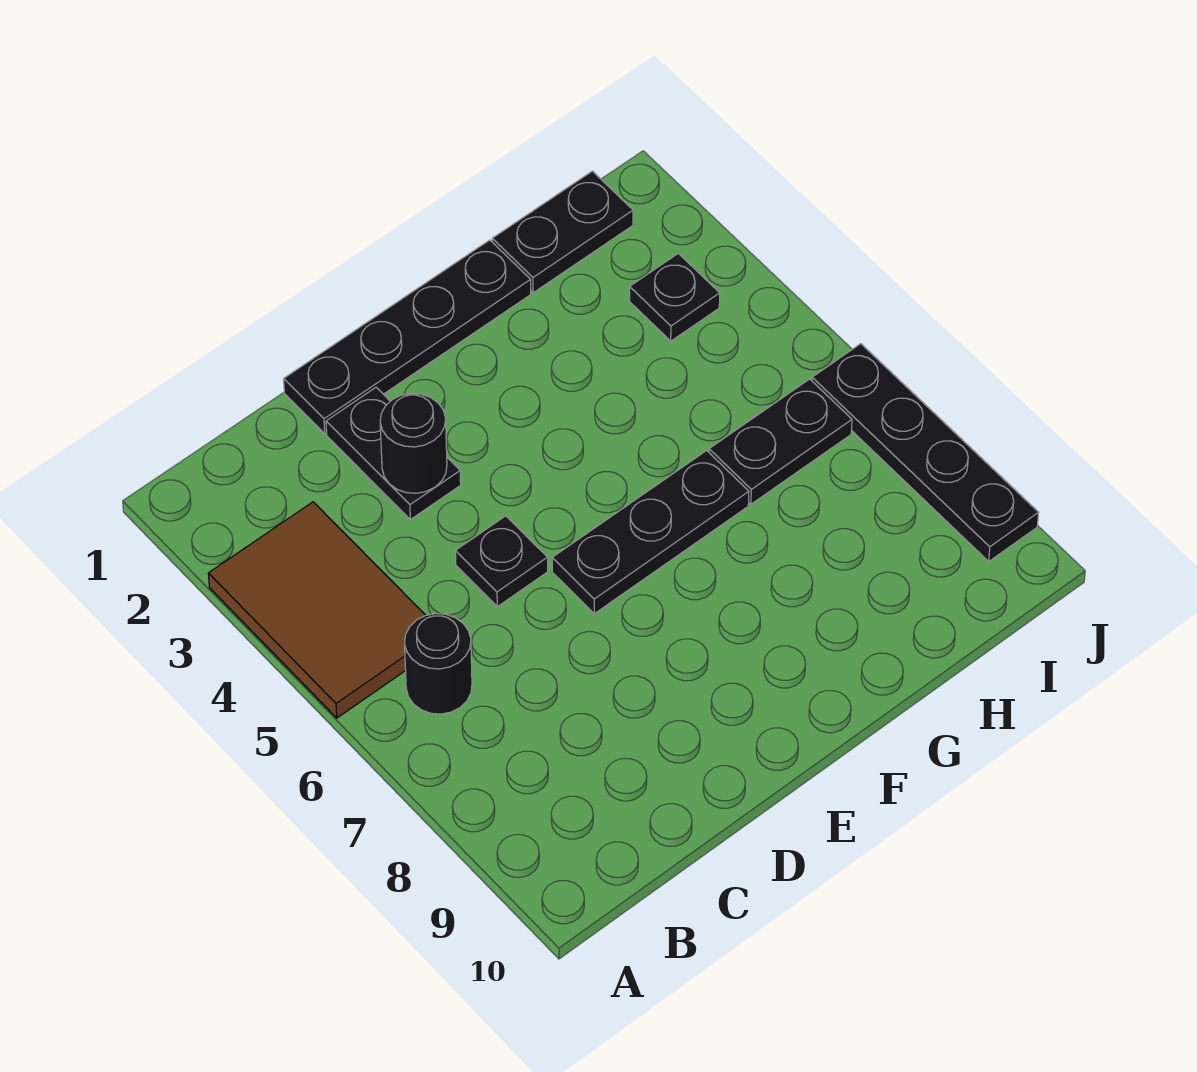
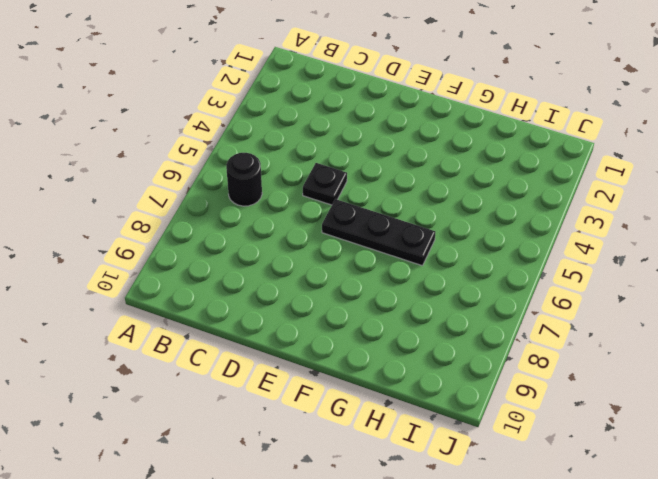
none -> brown tile A3:B5 level 1
none -> black plate D1:G1 level 1

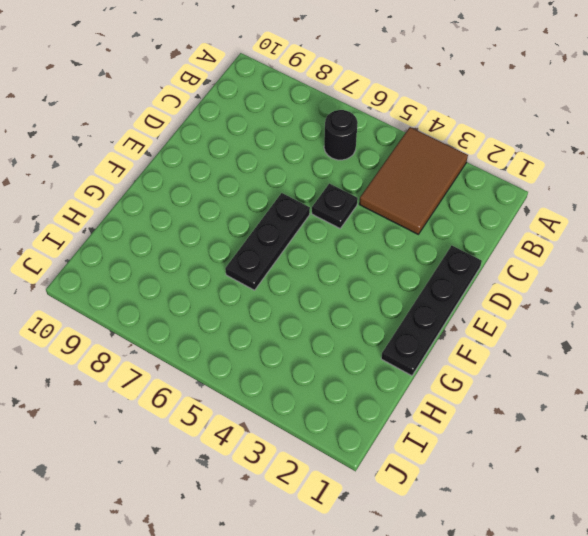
brown tile A3:C4 level 1 -> brown tile A3:B5 level 1
none -> black plate D2:D3 level 1
none -> black plate H1:I1 level 1

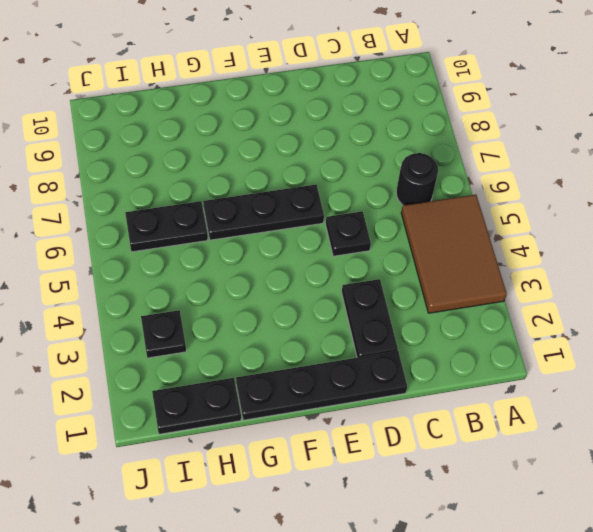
none -> black plate J6:J9 level 1
none -> black round brick D3 level 2

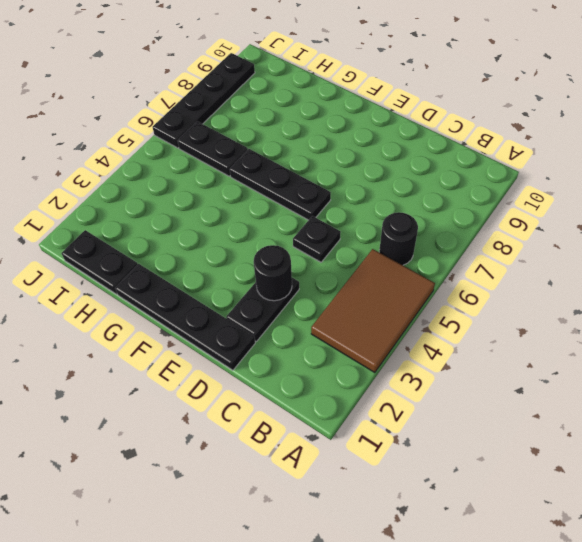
none -> black plate I3 level 1

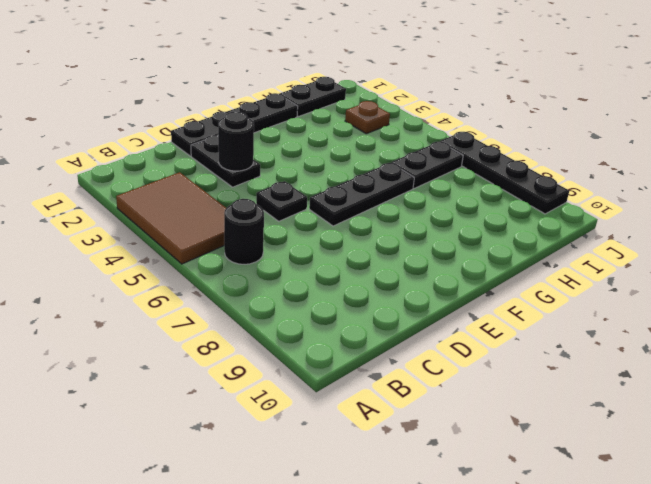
brown plate I3 level 1 -> black plate I3 level 1

